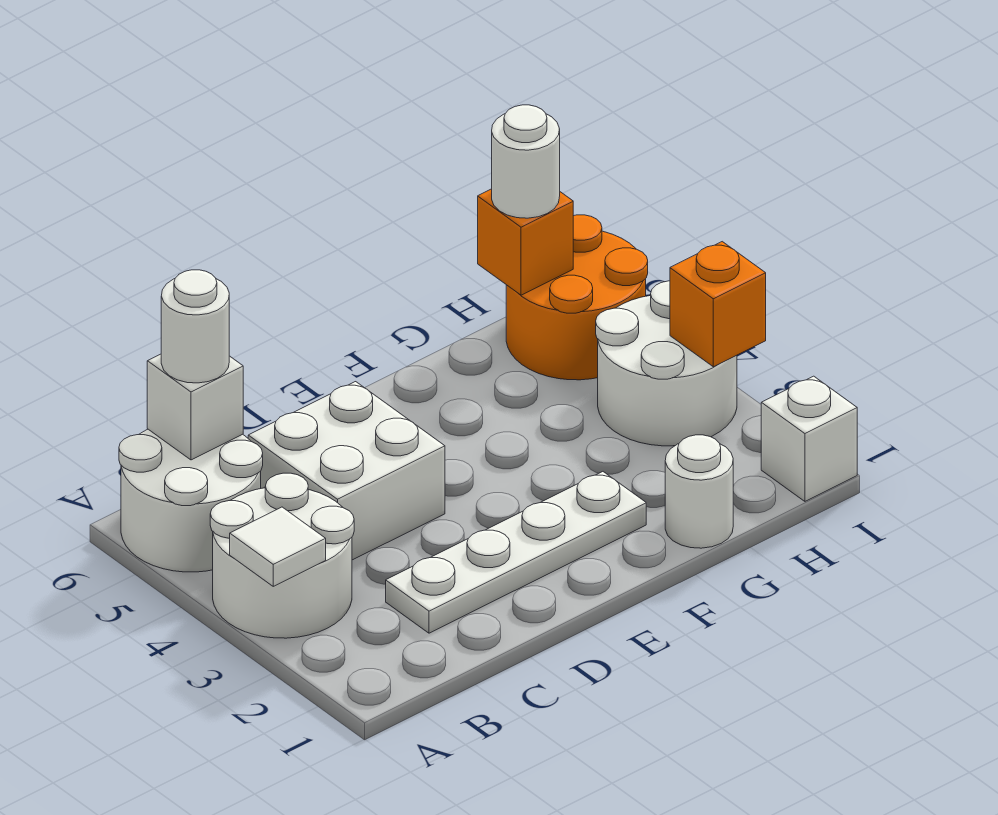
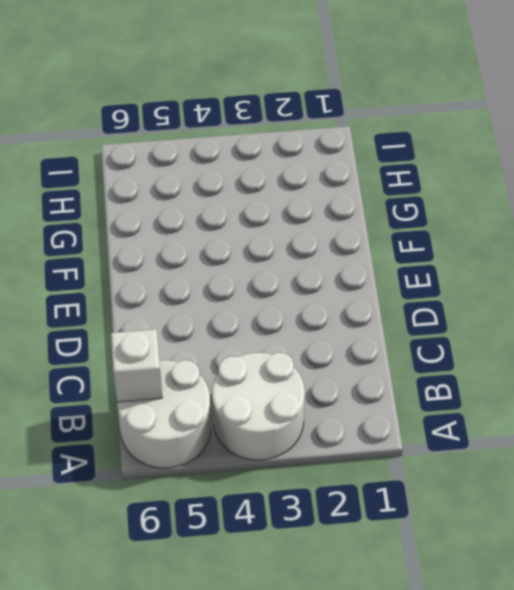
none -> white plate C2:F2 level 1
none -> white brick C4:D5 level 1
none -> white round brick G1 level 1

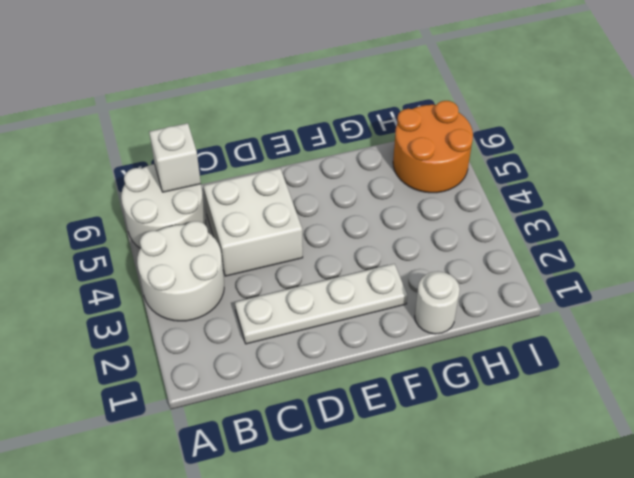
none -> white round brick H3:I4 level 1
none -> white brick I1 level 1
none -> white tile A3 level 2

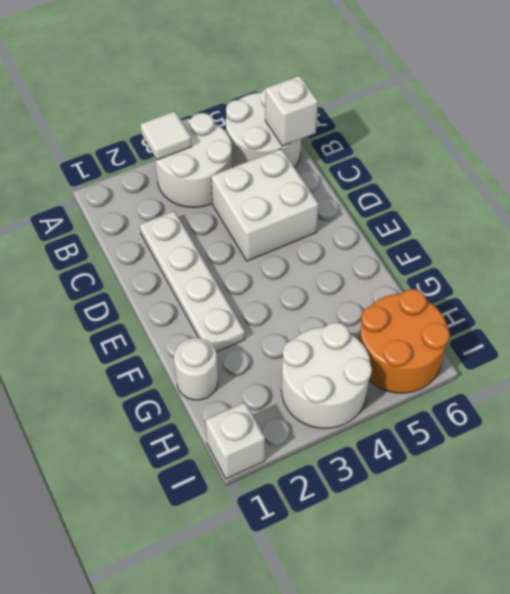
none -> orange brick H6 level 2
none -> orange brick I3 level 2
none -> white round brick B6 level 3

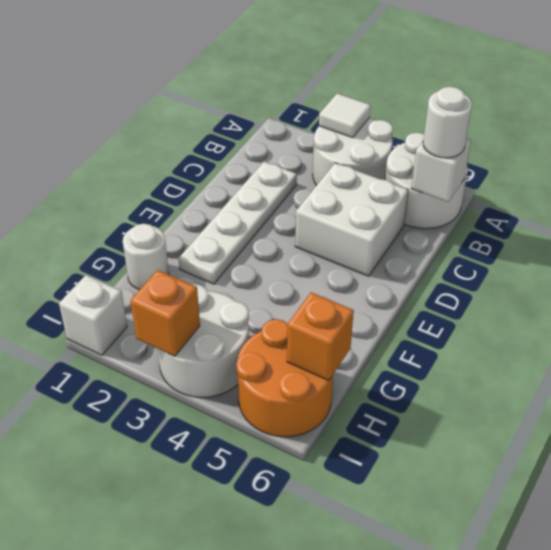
none -> white round brick H6 level 3

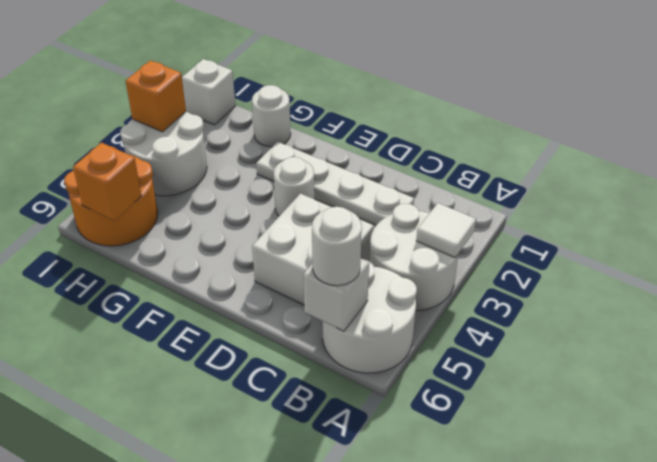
white round brick E3 level 1 -> white round brick H6 level 3

